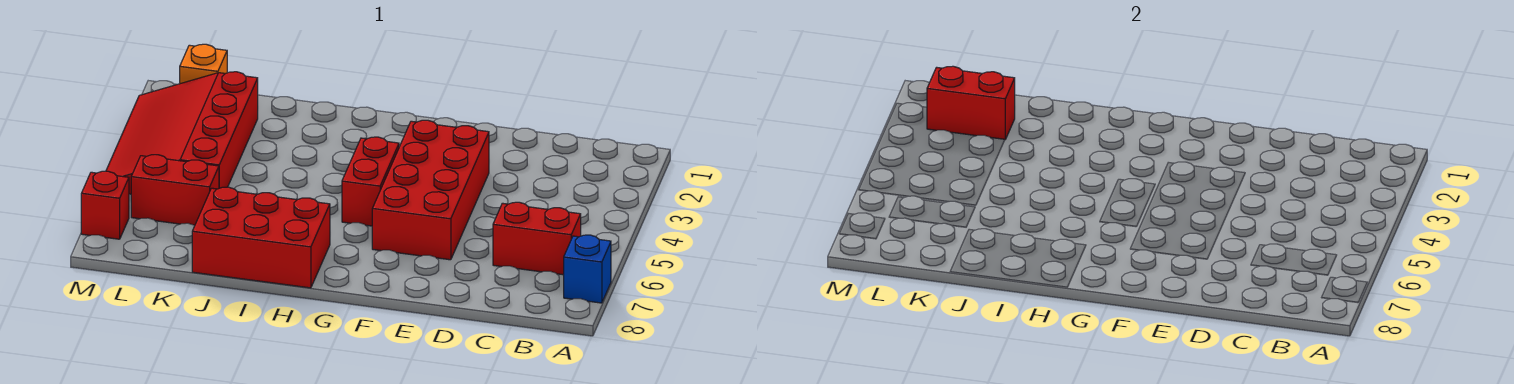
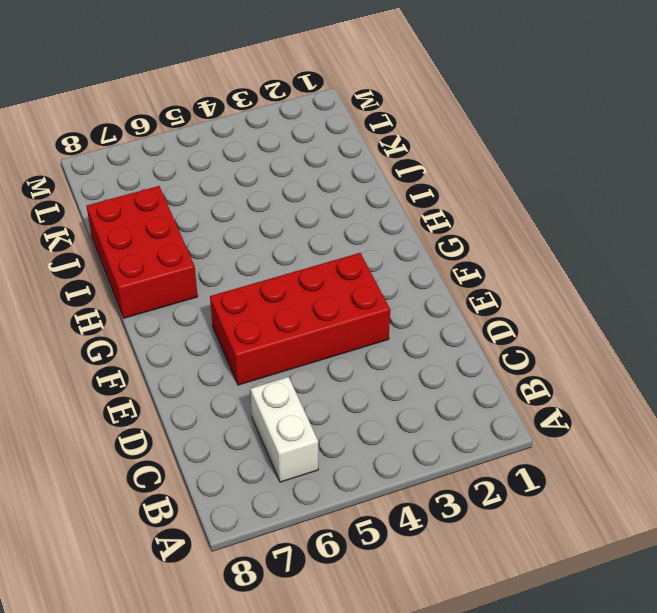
white brick B6:C6 level 1 -> red brick B6:C6 level 1
none -> blue brick A7 level 1
none -> red brick G4:G5 level 1

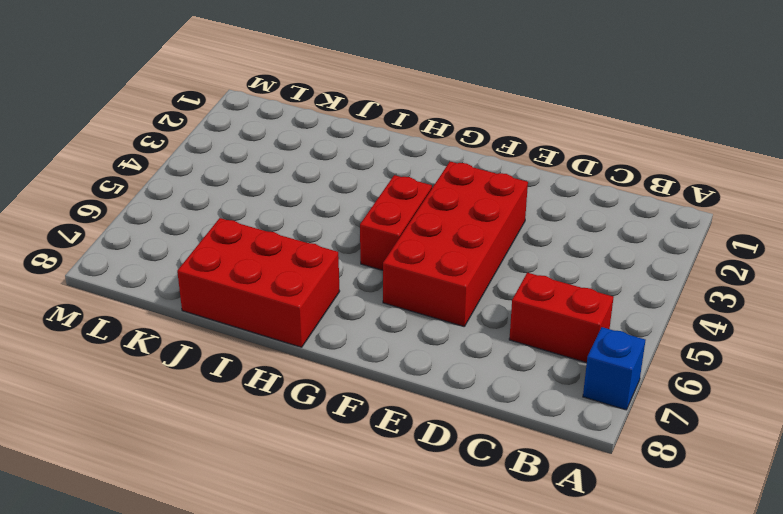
none -> red slope K2:M5 level 1 top K
none -> red brick K6:L6 level 1

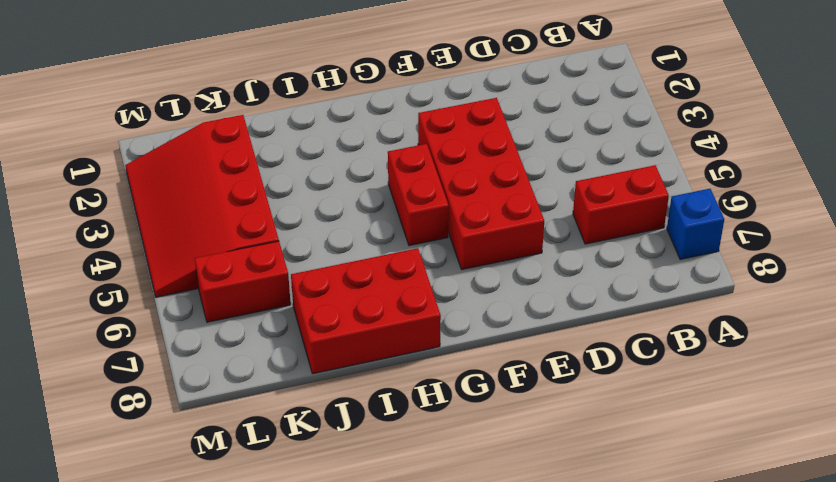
none -> orange brick L1 level 1
none -> red brick M7 level 1

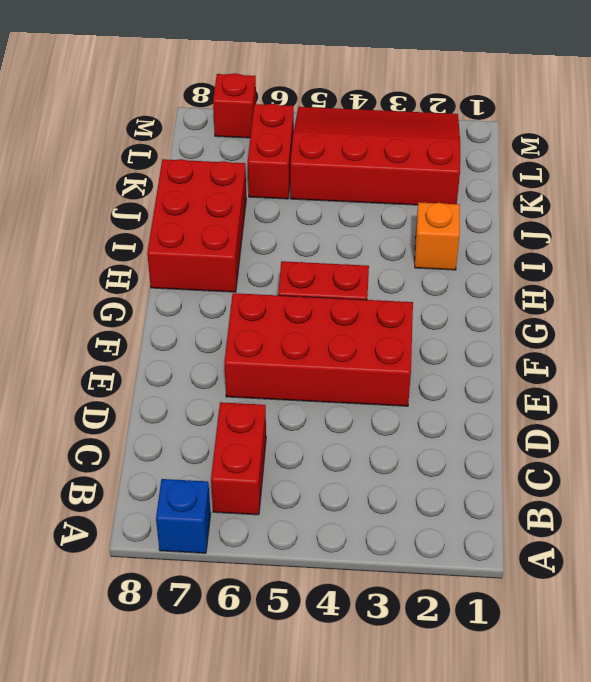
orange brick I2 level 1 -> orange brick L1 level 1
none -> red brick K2:L2 level 2

